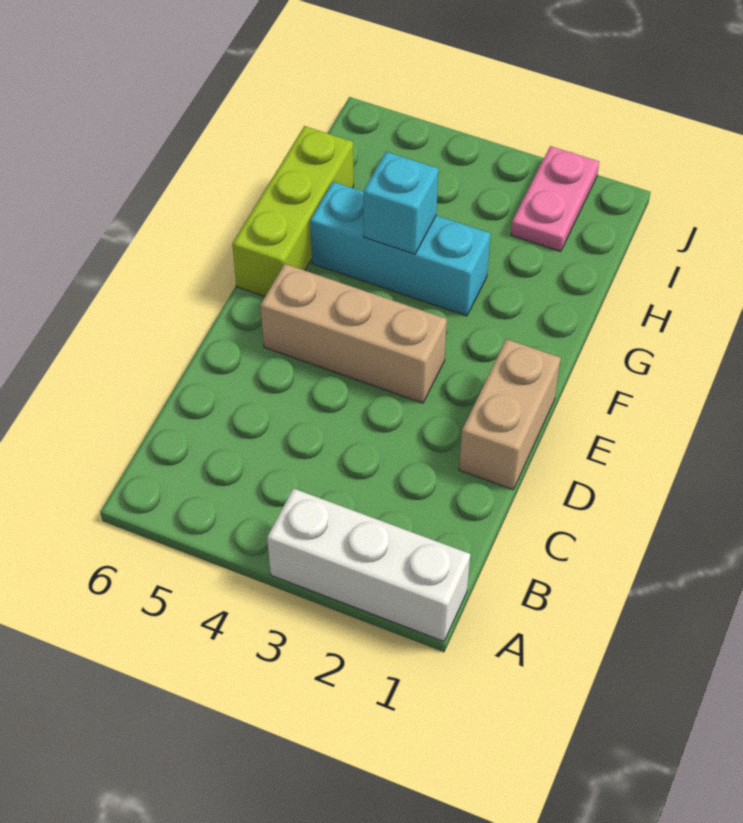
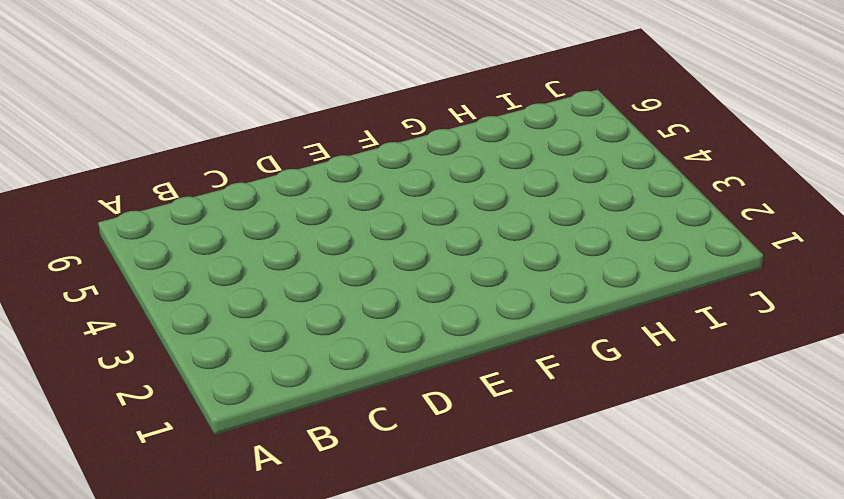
none -> white brick A1:A3 level 1
none -> tan brick D1:E1 level 1

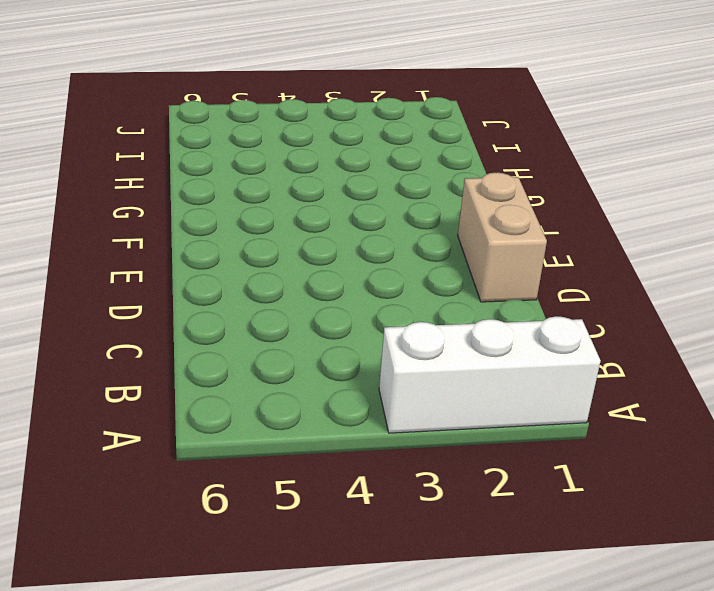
none -> tan brick E3:E5 level 1
none -> lime brick F6:H6 level 1

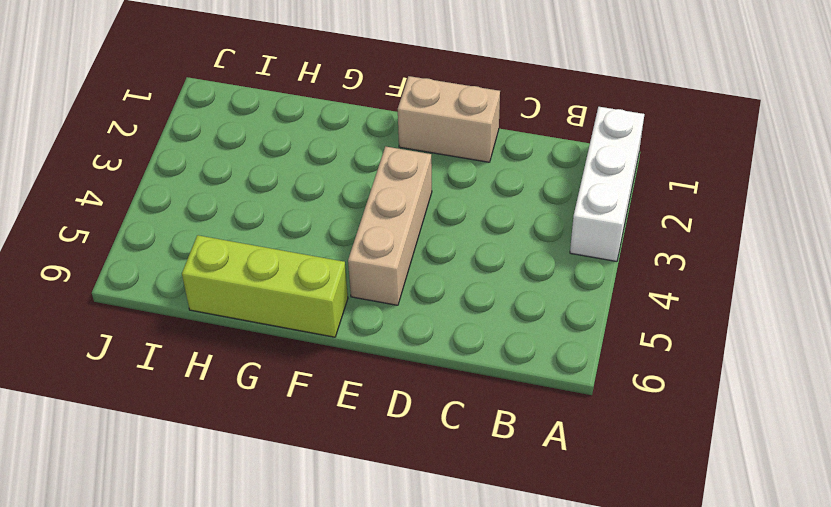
none -> cyan brick G3:G5 level 1
none -> pink plate I2:J2 level 1

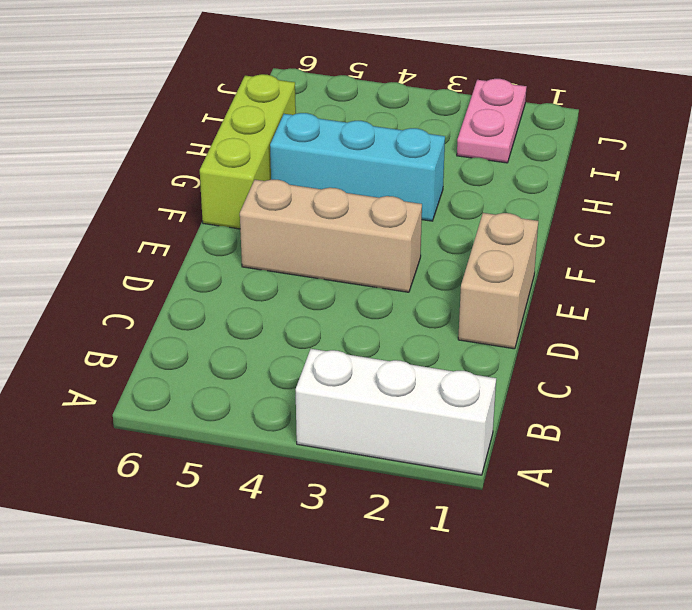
none -> cyan brick G4 level 2

